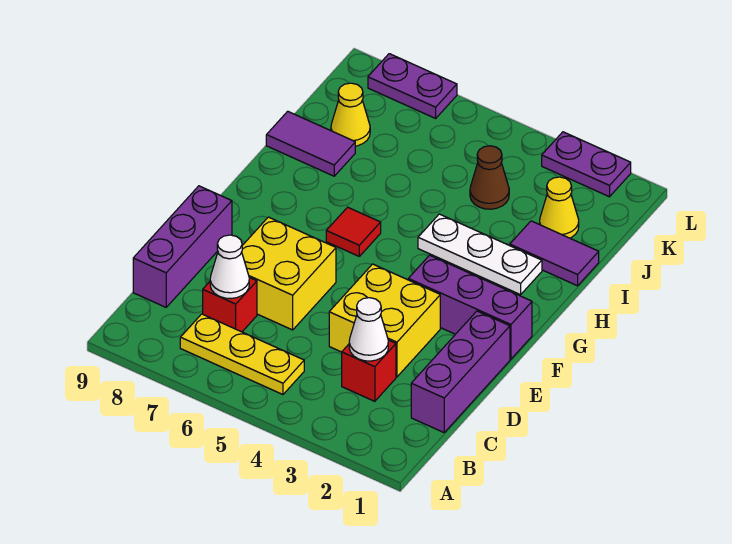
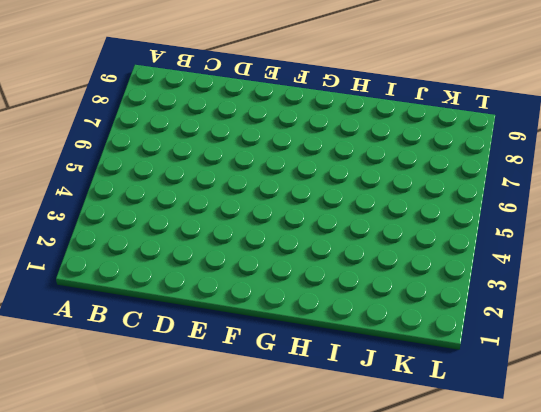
none -> yellow plate B5:B7 level 1
none -> purple brick C1:E1 level 1
none -> red brick C3 level 1

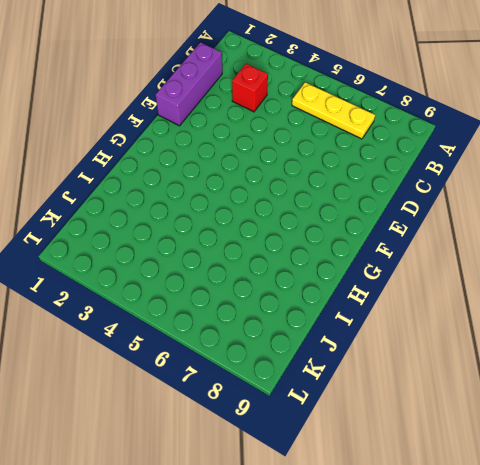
none -> red brick C7 level 1
none -> purple brick C9:E9 level 1
none -> yellow brick D3:E4 level 1

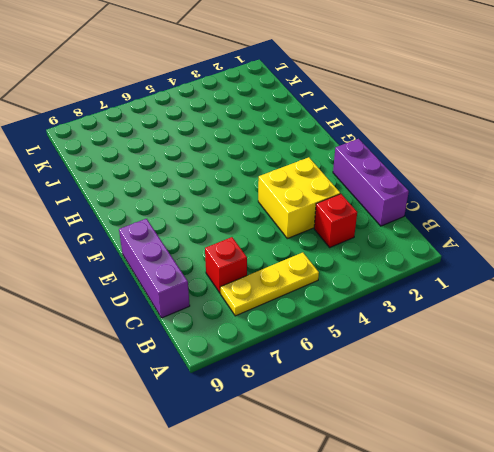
none -> yellow brick D6:E7 level 1
none -> purple brick F1:F3 level 1
none -> red tile G6 level 1

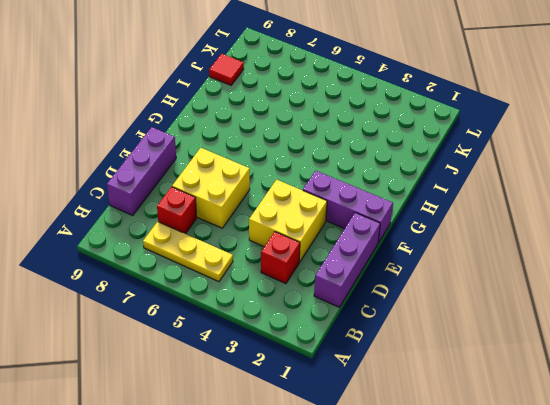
red tile J9 level 1 -> red tile G6 level 1
none -> white plate H2:H4 level 1
none -> purple tile I1:I2 level 1
none -> purple tile I8:I9 level 1

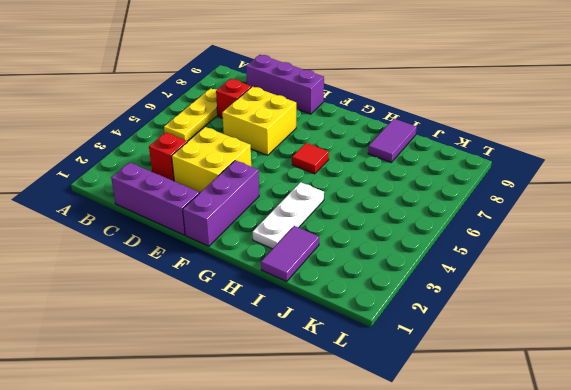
none -> yellow cone J2 level 1
none -> brown cone J4 level 1
none -> yellow cone J8 level 1

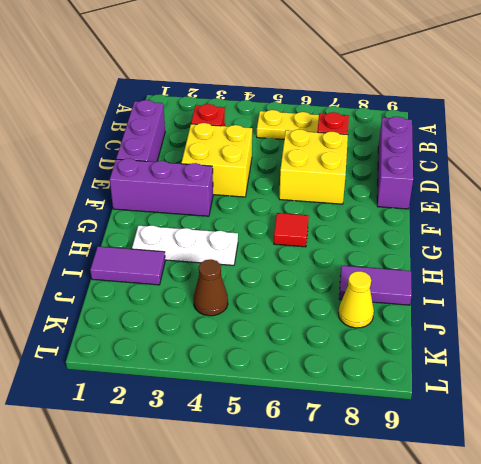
none -> yellow cone J2 level 1
none -> purple plate L2:L3 level 1
none -> purple plate L7:L8 level 1

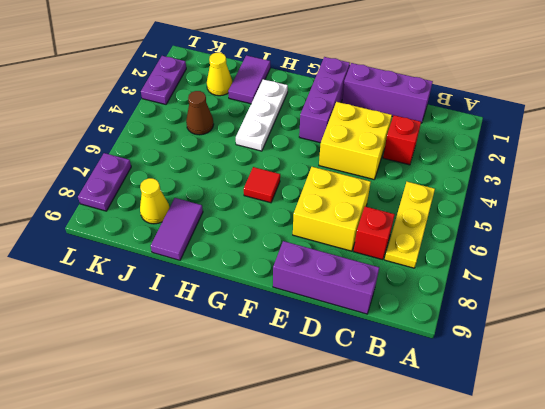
none -> white cone C3 level 2
none -> white cone C7 level 2

